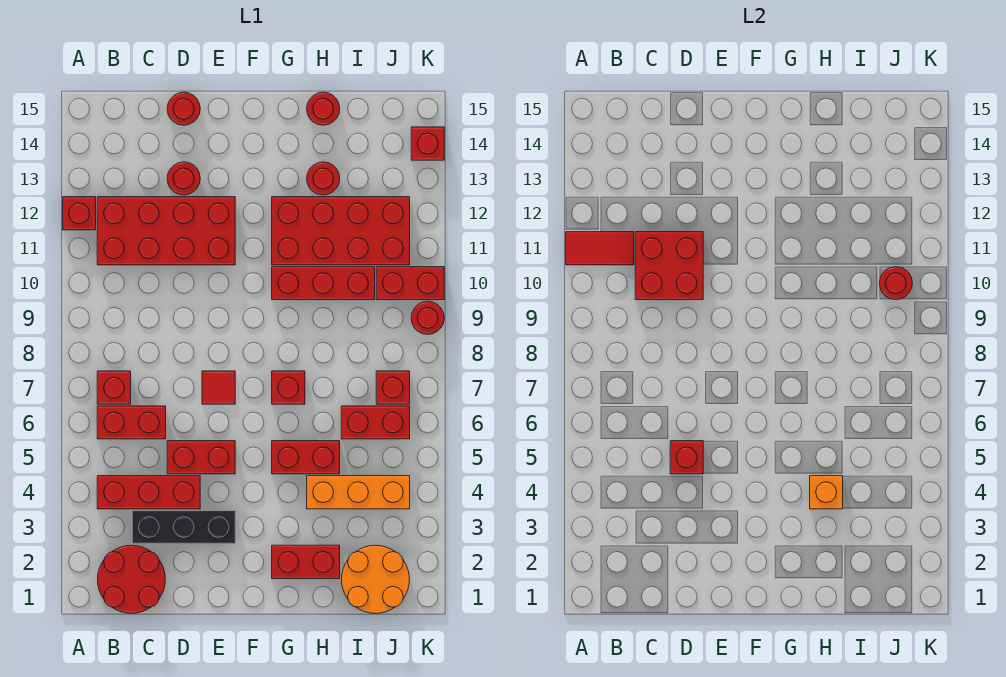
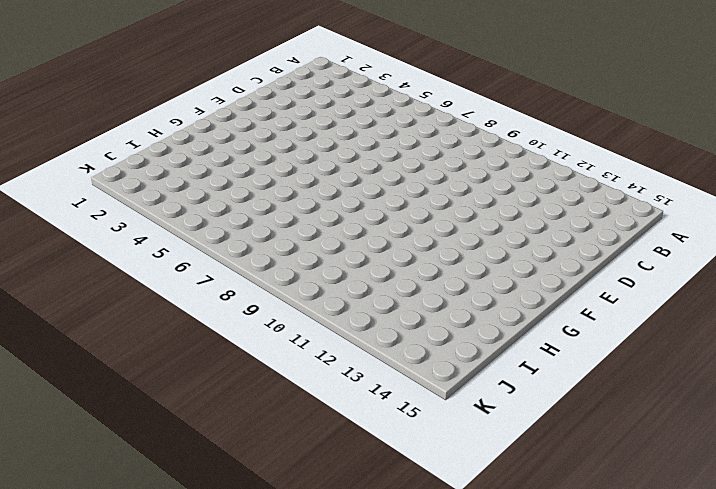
none -> red brick A12 level 1
none -> red round brick B1:C2 level 1
none -> red brick B4:D4 level 1
none -> red brick B6:C6 level 1

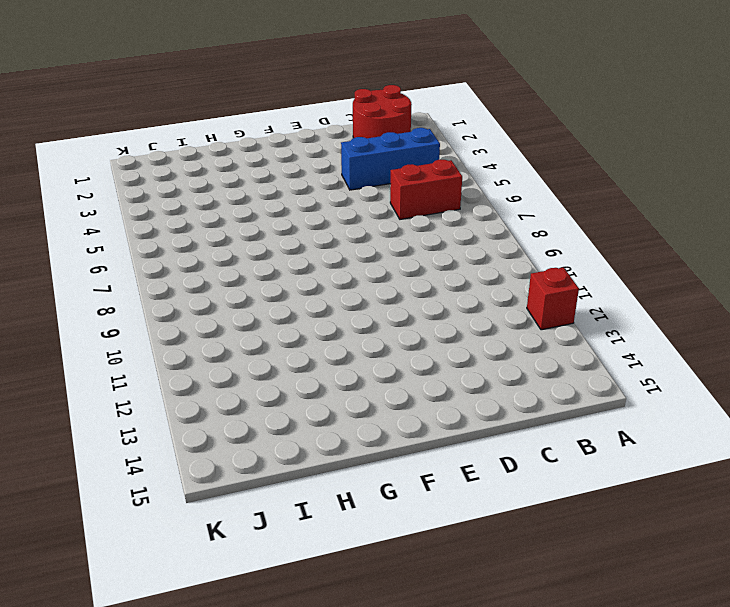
blue brick B4:D4 level 1 -> red brick B4:D4 level 1
none -> red brick B7 level 1
none -> red brick B11:E12 level 1
none -> black brick C3:E3 level 1
none -> red brick D5:E5 level 1

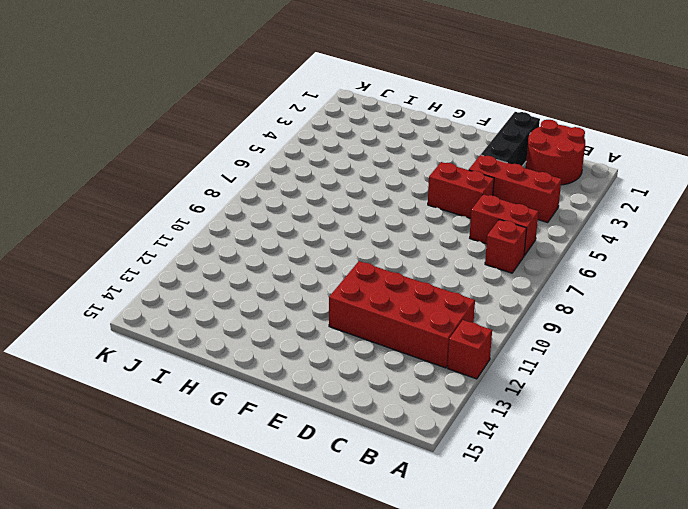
black brick D1:D3 level 1 -> black brick C3:E3 level 1
none -> red round brick D13 level 1
none -> red round brick D15 level 1
none -> red tile E7 level 1
none -> red brick G2:H2 level 1

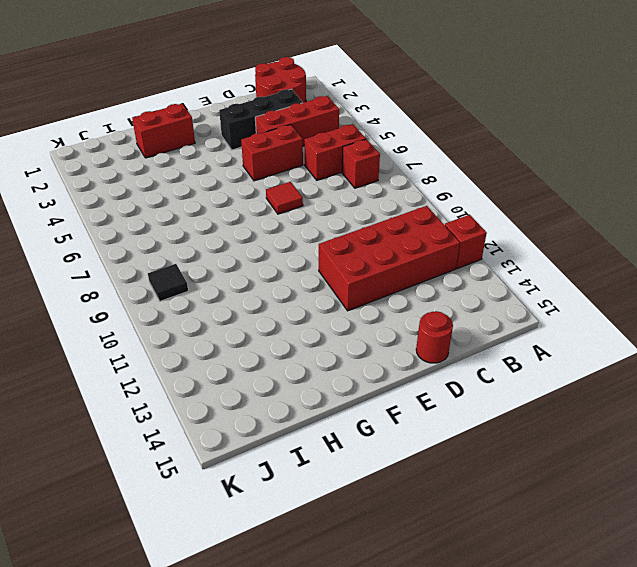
black tile J9 level 1 -> none
none -> red round brick D13 level 1
none -> red brick G5:H5 level 1
none -> red brick G7 level 1
none -> red brick G10:I10 level 1

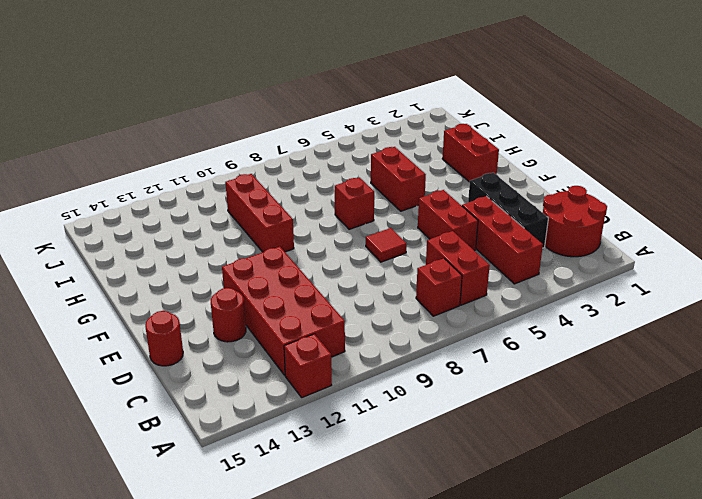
none -> red brick G11:J12 level 1
none -> orange brick H4:J4 level 1
none -> red round brick H13 level 1
none -> red round brick H15 level 1

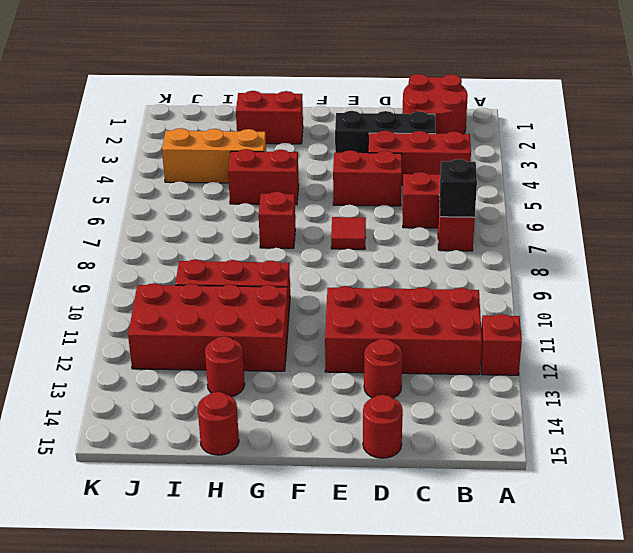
black brick B7 level 2 -> none
none -> orange round brick I1:J2 level 1
none -> red brick I6:J6 level 1
none -> red brick J7 level 1
none -> red brick J10:K10 level 1

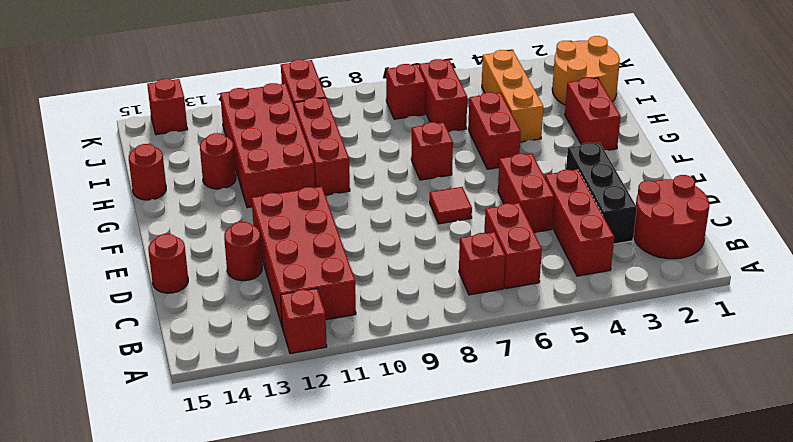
none -> red round brick K9 level 1
none -> red tile A11:B11 level 2
none -> red brick C10:D11 level 2
none -> red brick D5 level 2

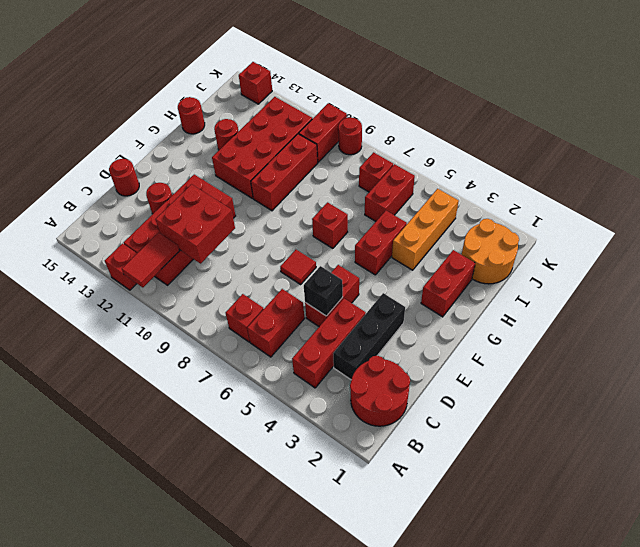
black brick D5 level 2 -> red brick D5 level 2
none -> orange brick H4 level 2
none -> red round brick J10 level 2

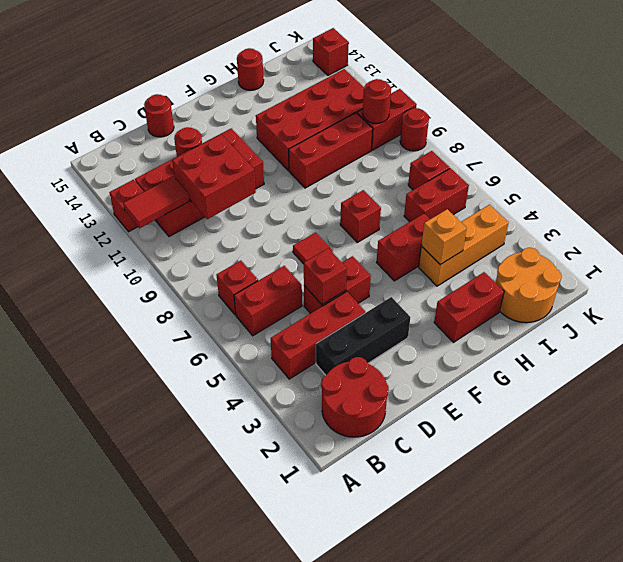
none -> red round brick H13 level 1

